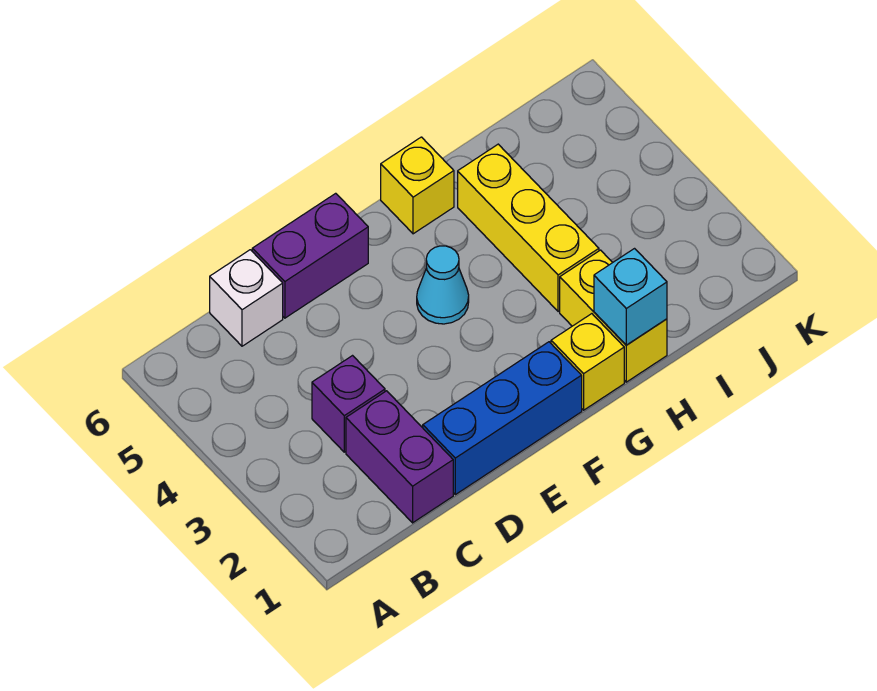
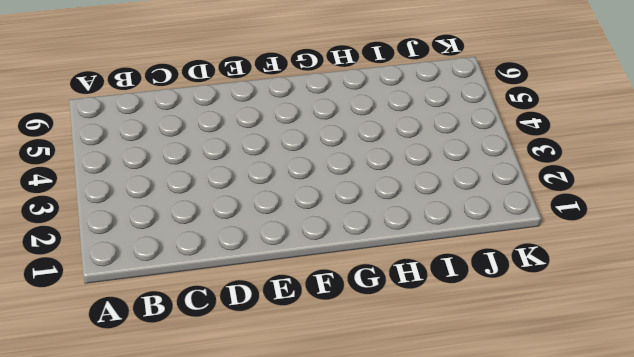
none -> purple brick C1:C2 level 1
none -> purple brick C3 level 1

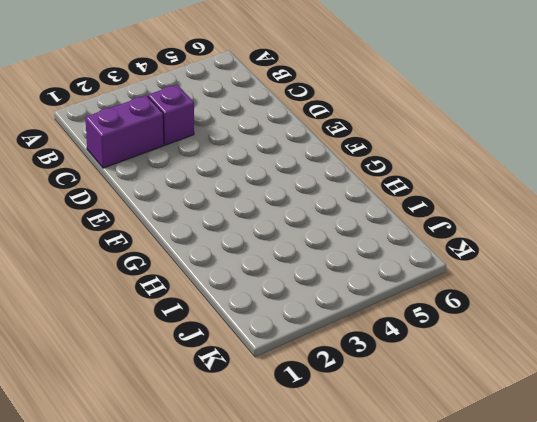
none -> white brick C6 level 1
none -> blue brick D1:F1 level 1

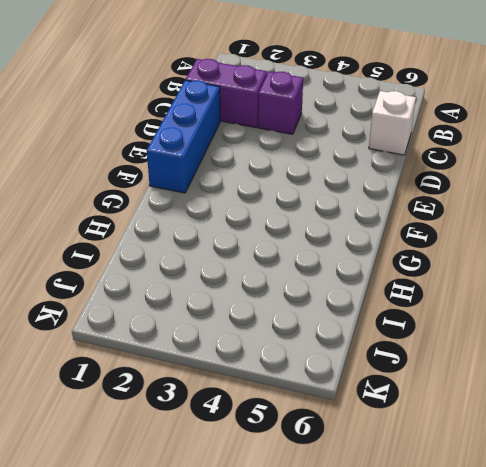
none -> purple brick D6:E6 level 1
none -> cyan cone F4 level 1

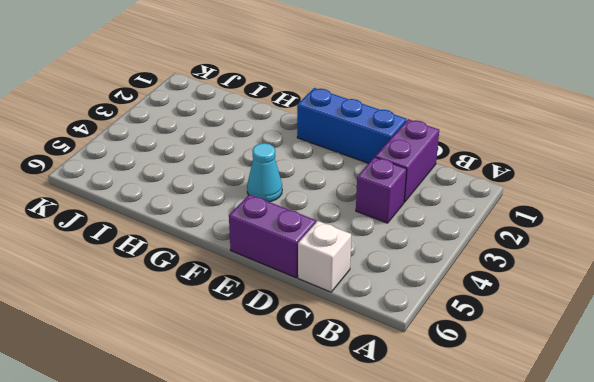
none -> yellow brick G1 level 1
none -> yellow brick G6 level 1

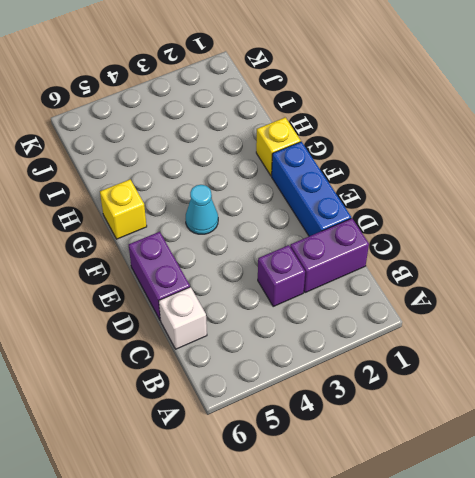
none -> yellow brick H1:H2 level 1
none -> yellow brick H3:H5 level 1

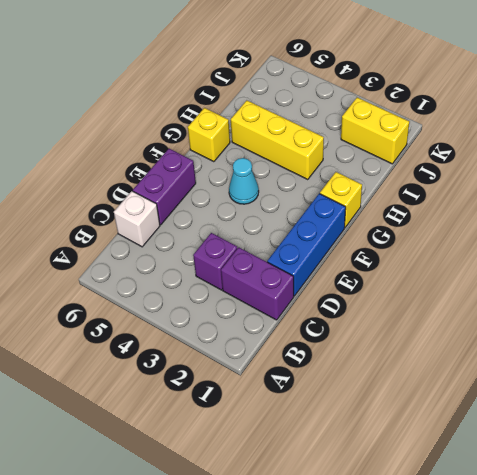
yellow brick J1:J2 level 1 -> yellow brick H1:H2 level 1
none -> cyan brick H1 level 2

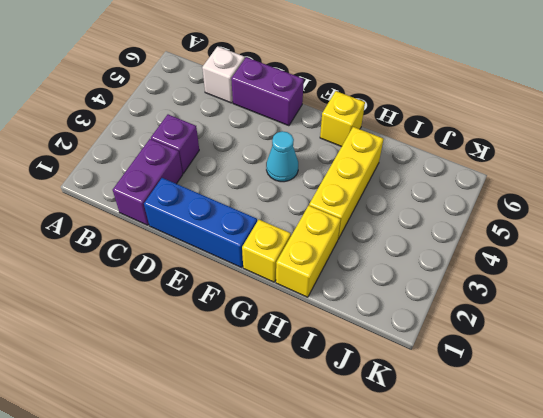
none -> cyan brick H1 level 2

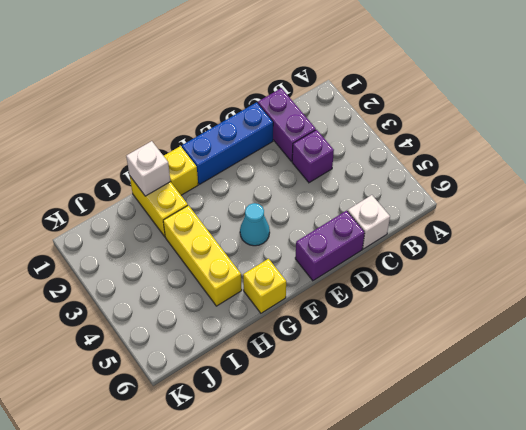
white brick H1 level 2 -> cyan brick H1 level 2

